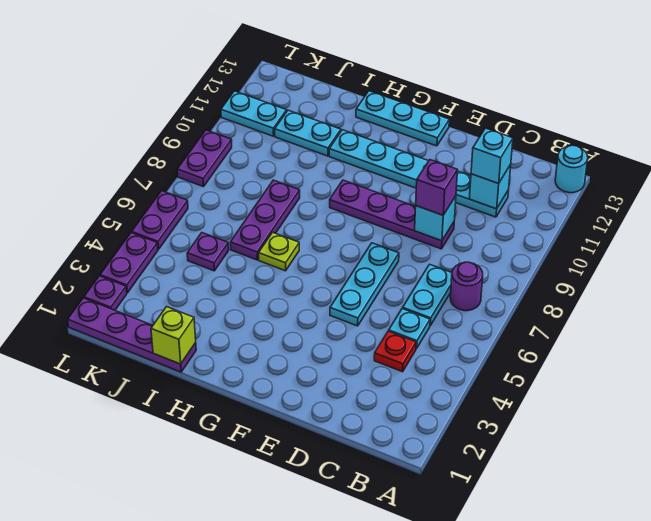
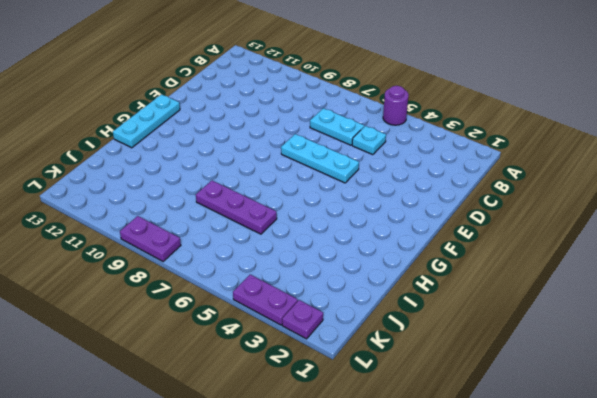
purple round brick A5 level 1 -> purple round brick B7 level 1
none -> cyan round brick A13 level 1
none -> red plate C4 level 1
none -> cyan plate C11:H11 level 1

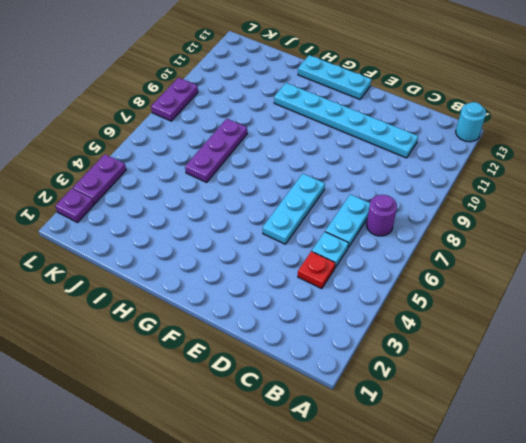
none -> purple plate D9:G9 level 1
none -> lime plate H6 level 1
none -> purple plate I1:L1 level 1

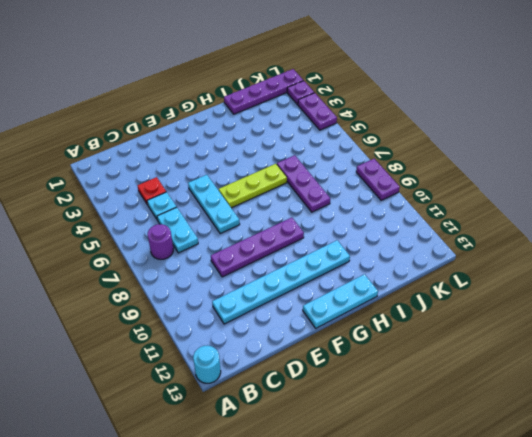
lime plate F6:H6 level 1 -> lime plate H6 level 1
none -> cyan plate I11:J11 level 1
none -> purple plate J5 level 1
none -> cyan plate K11:L11 level 1

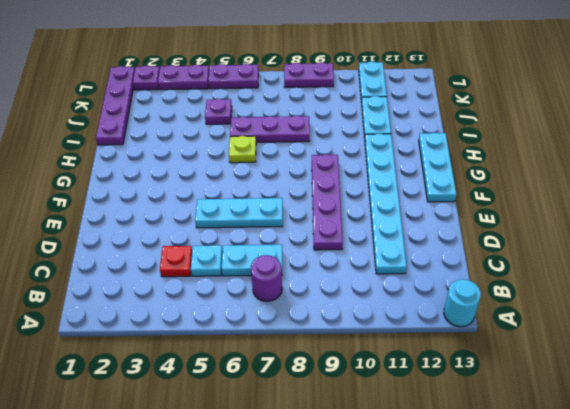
none -> cyan brick C11 level 2
none -> cyan brick D9 level 2
none -> lime brick I1 level 2

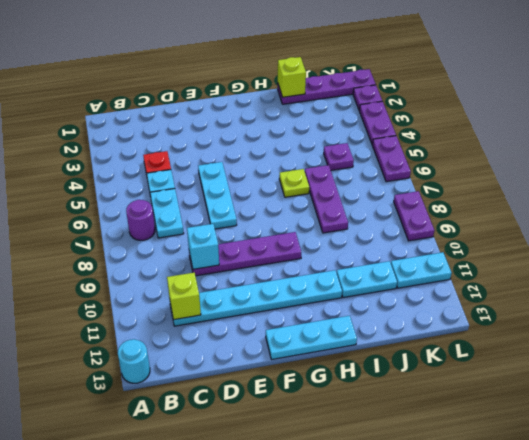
lime brick C11 level 2 -> cyan brick C11 level 2
none -> cyan brick C11 level 3
none -> purple brick D9 level 3

